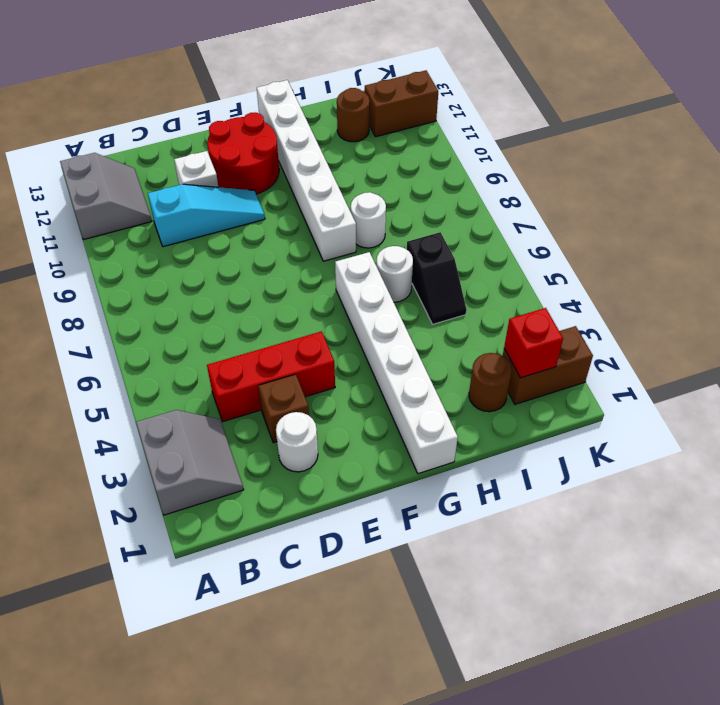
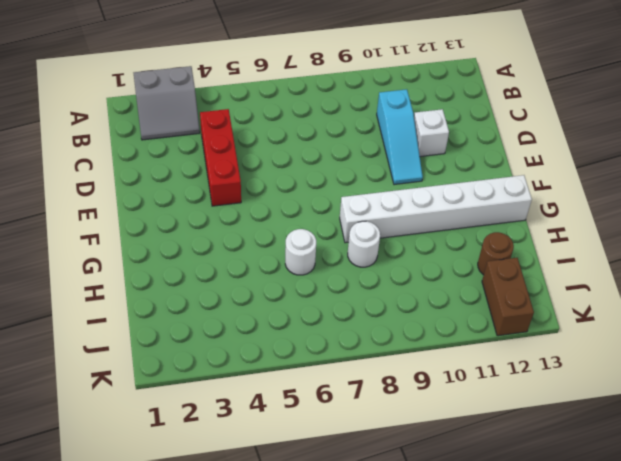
none -> grey slope A11:B12 level 1 top A
none -> white round brick D2 level 1
none -> brown brick D3 level 1

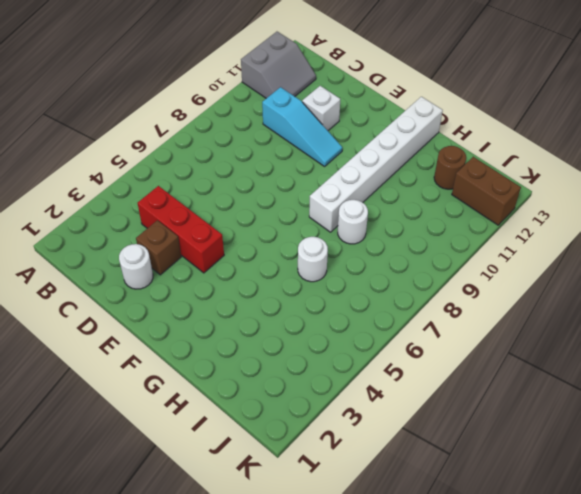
none -> grey slope A2:B3 level 1 top A
none -> red round brick E11:F12 level 1
none -> white brick G1:G6 level 1

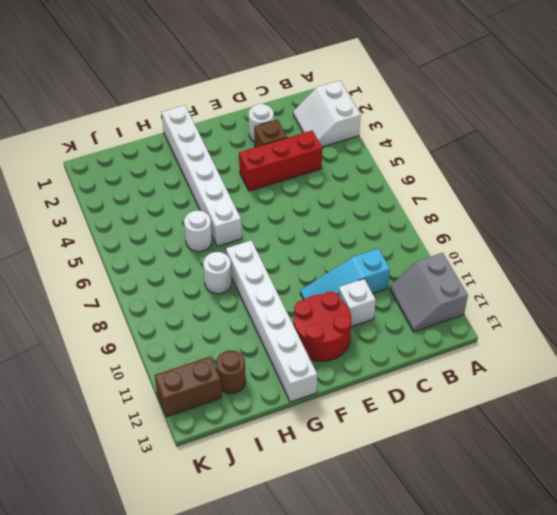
white slope A2:B3 level 1 top A -> grey slope A2:B3 level 1 top A
none -> brown round brick I2 level 1
none -> black slope I5:I6 level 1 top 6
none -> brown brick J2:K2 level 1

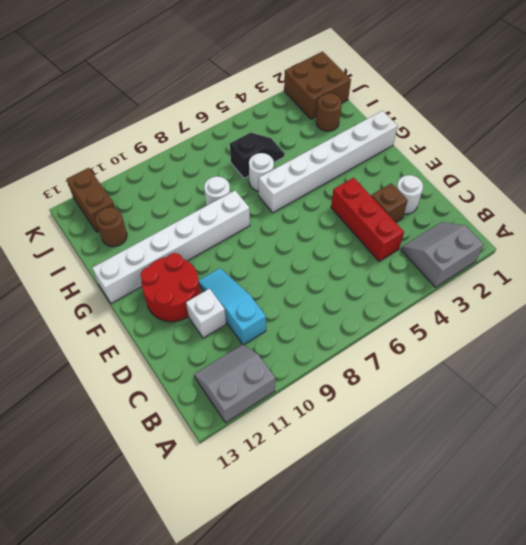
brown brick J1:K2 level 1 -> brown brick J2:K2 level 1
none -> red brick J2 level 2

